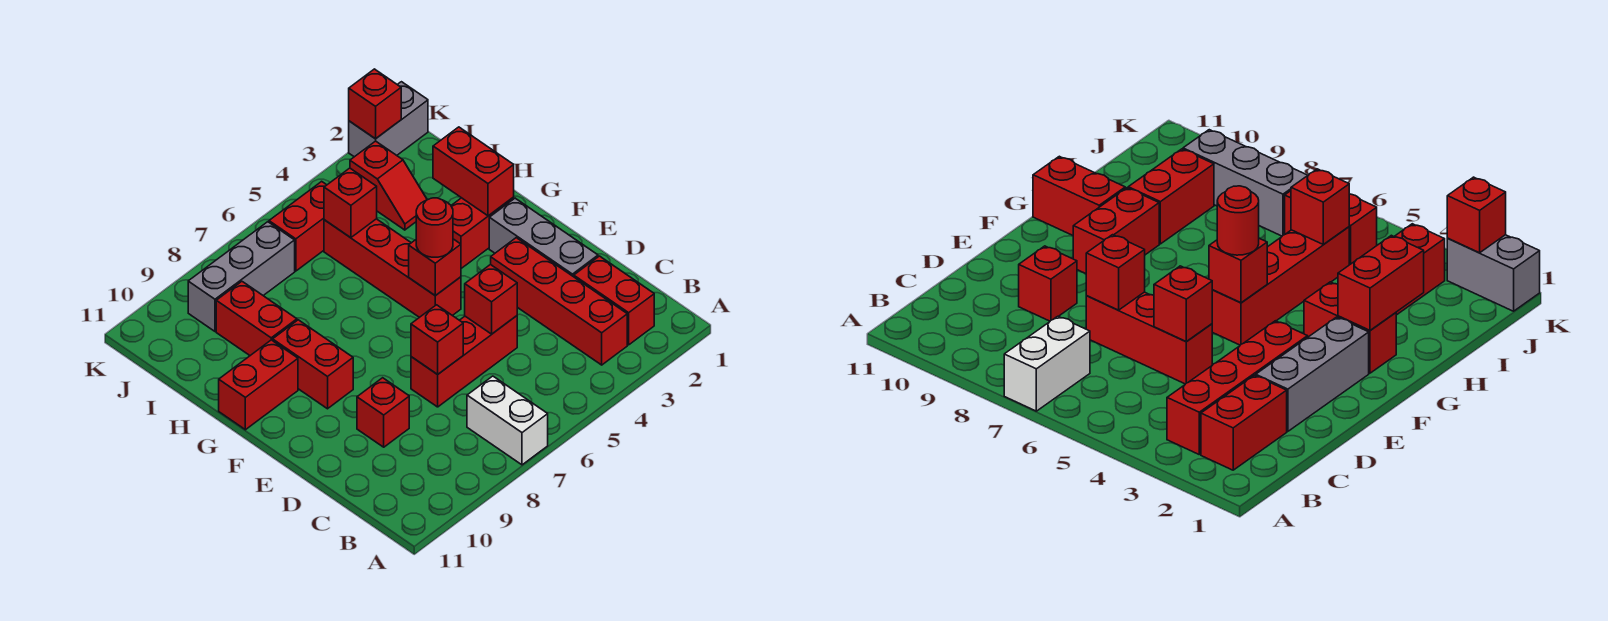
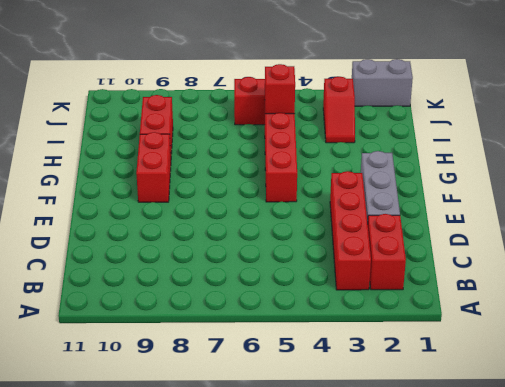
none -> white brick A7:B7 level 1
none -> red brick D5:D7 level 1
none -> red brick D9 level 1

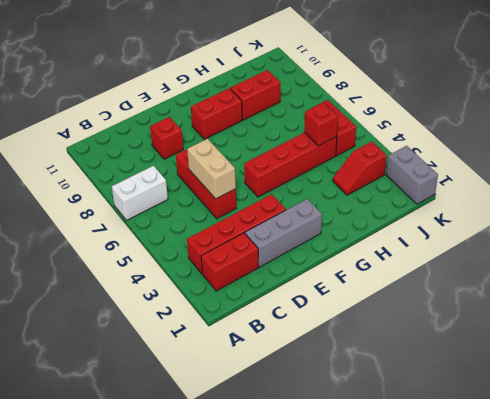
tan brick D5:D6 level 2 -> red brick D5 level 2
none -> red brick G2:G3 level 1
none -> red brick G10:G11 level 1
none -> grey brick J7:J9 level 1

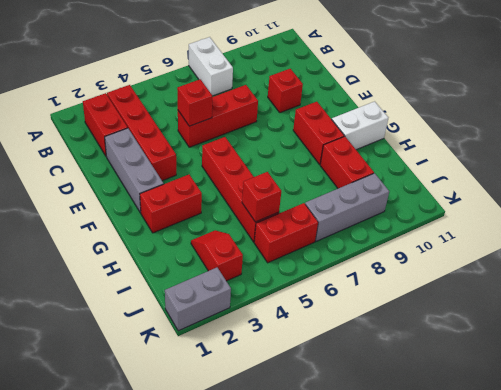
white brick G10:G11 level 1 -> red brick G10:G11 level 1
none -> red brick D7 level 2
none -> red brick F5 level 2
none -> red brick G2:H2 level 2

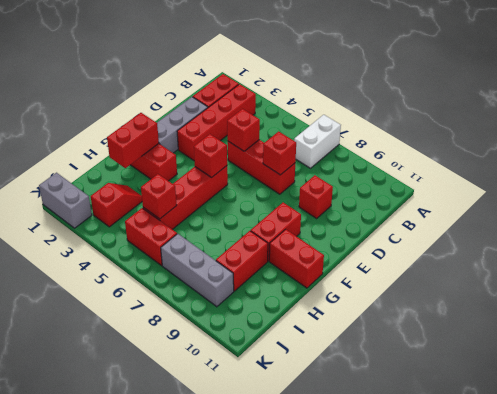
none -> red brick K2 level 2
none -> red round brick F5 level 3

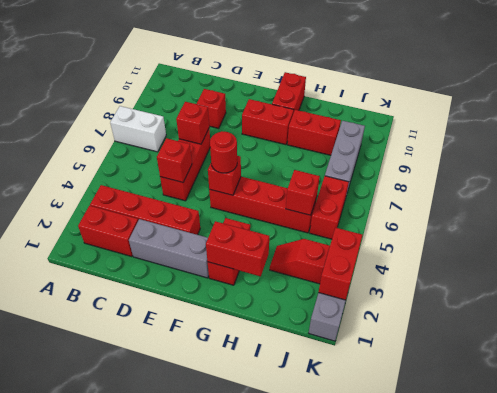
red brick K2:K3 level 2 -> red brick K2 level 2

